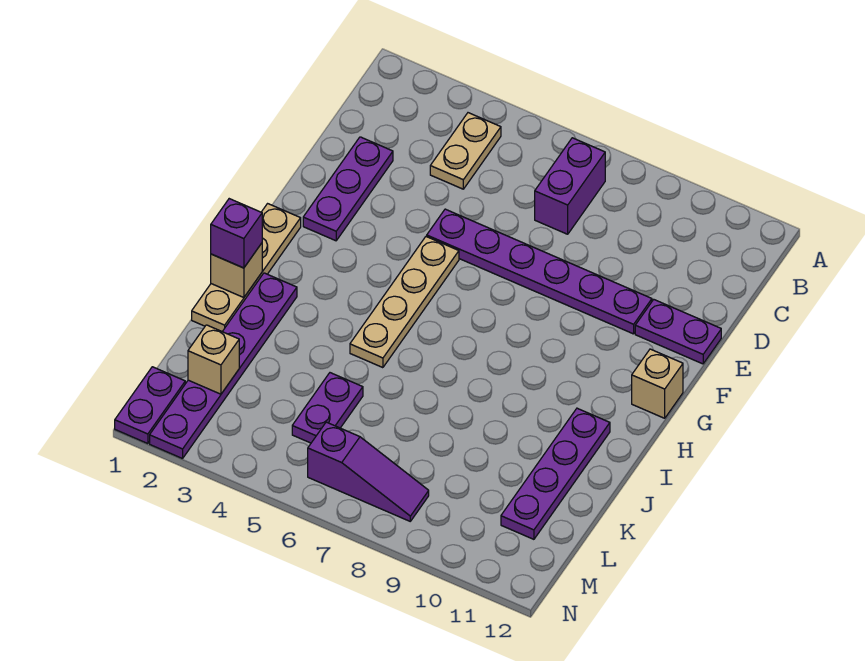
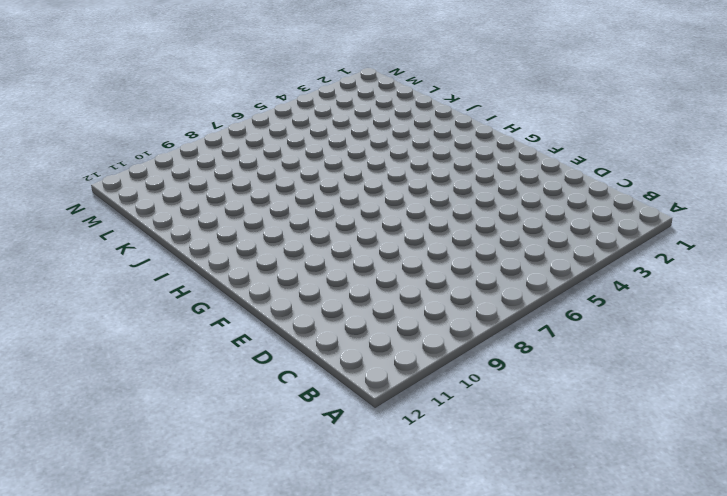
none -> tan plate B4:C4 level 1
none -> purple brick B7:C7 level 1
none -> purple plate D2:F2 level 1

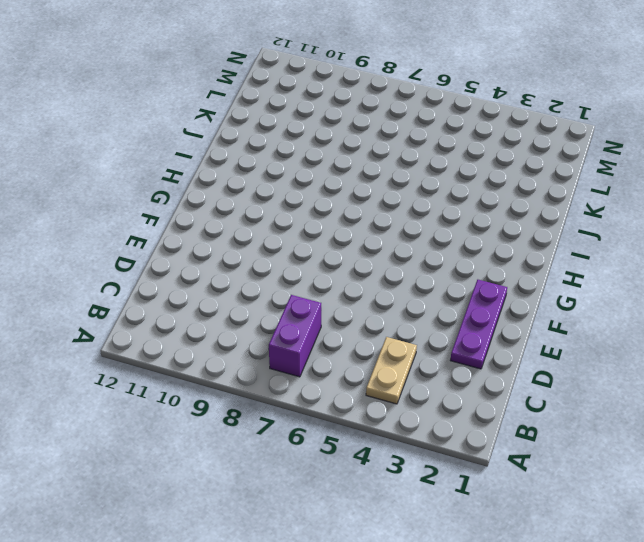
none -> purple plate E5:E10 level 1
none -> purple plate E11:E12 level 1
none -> tan plate F5:I5 level 1

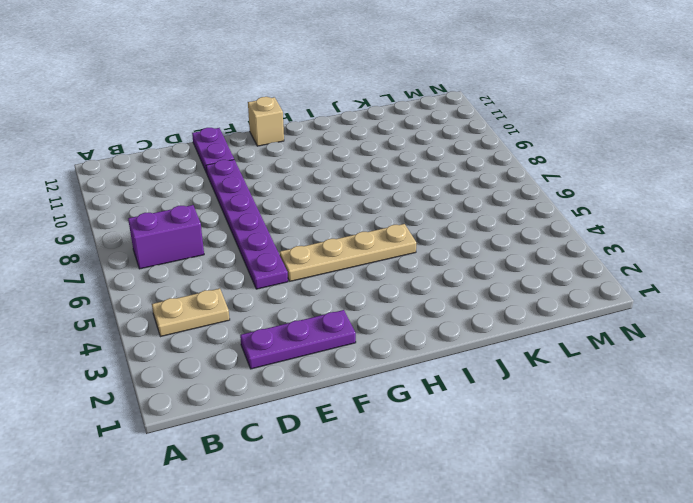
none -> tan plate G1:J1 level 1
none -> purple plate I2:N2 level 1
none -> purple plate I11:L11 level 1

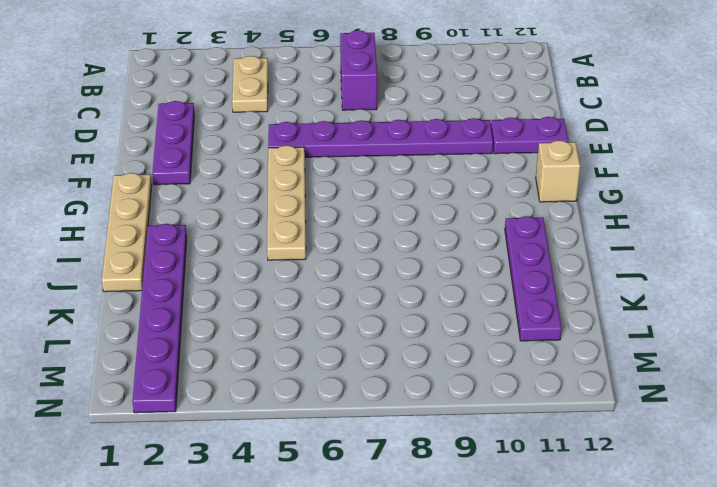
none -> purple plate K5:L5 level 1
none -> purple plate M1:N1 level 1
none -> purple slope M6:M8 level 1 top 6

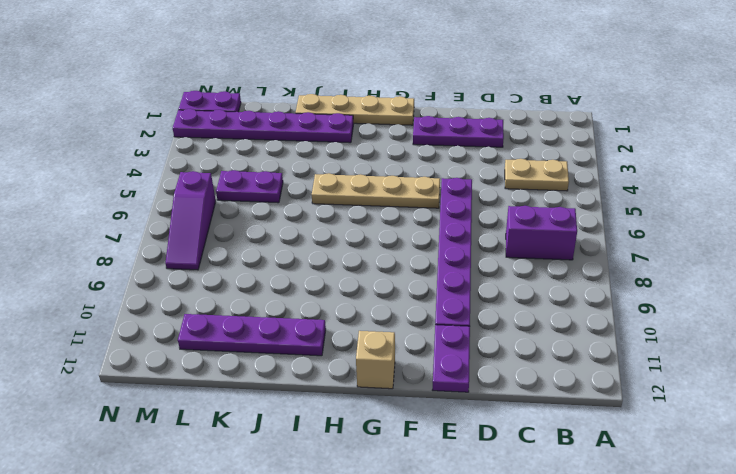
none -> tan brick I1 level 2
none -> tan brick L2 level 2
none -> purple brick I1 level 3

